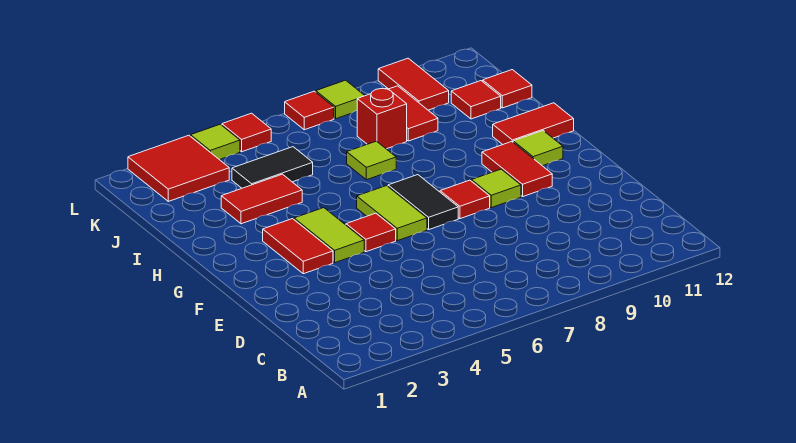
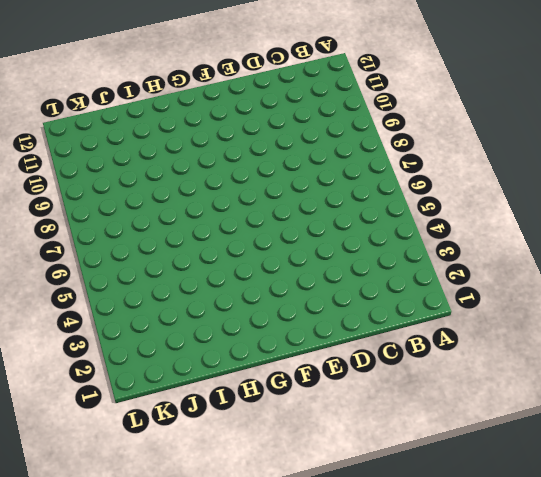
none -> red tile F3:G3 level 1
none -> lime tile F4:G4 level 1
none -> red tile F5 level 1

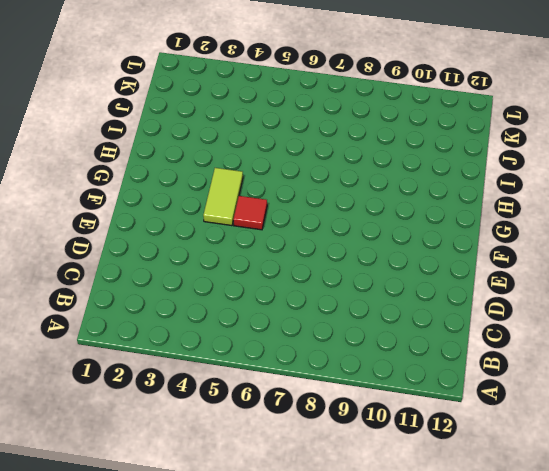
none -> red tile F3:G3 level 1
none -> lime tile F6:G6 level 1
none -> black tile F7:G7 level 1

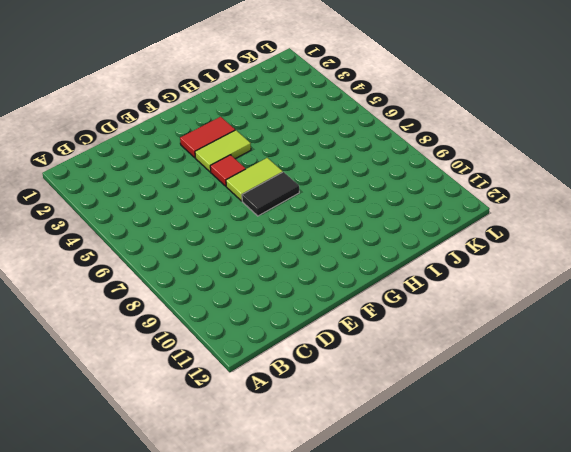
none -> red tile F8 level 1
none -> lime tile F9 level 1
none -> red tile F10:G10 level 1

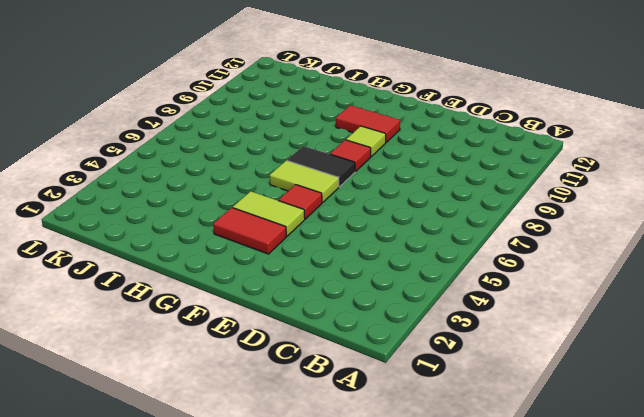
none -> lime tile G11 level 1
none -> red tile H11:H12 level 1
none -> red tile I3:I4 level 1

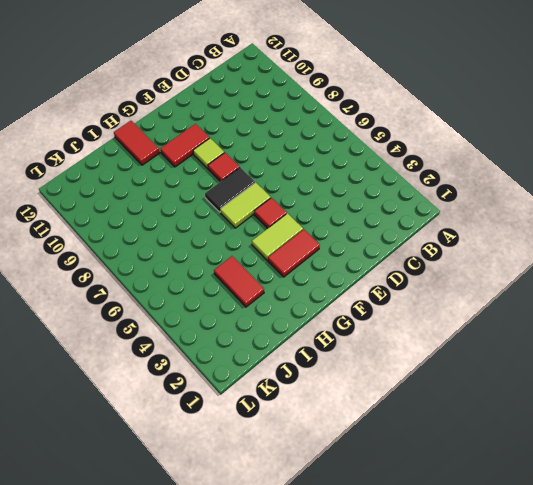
none -> lime tile G11 level 1
none -> lime tile I7 level 1
none -> black tile J4:J5 level 1

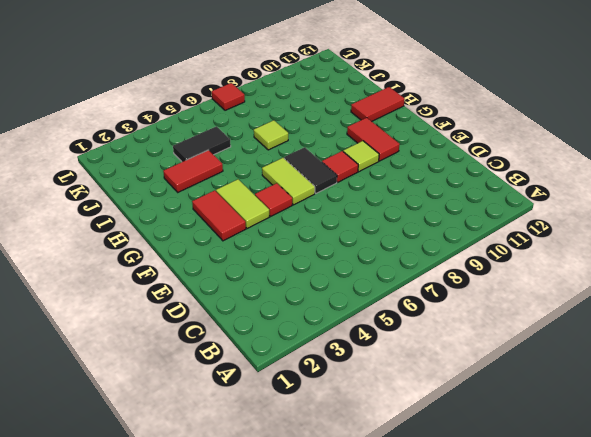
none -> lime tile G11 level 1
none -> red brick J8 level 1
none -> red tile J9:K9 level 1

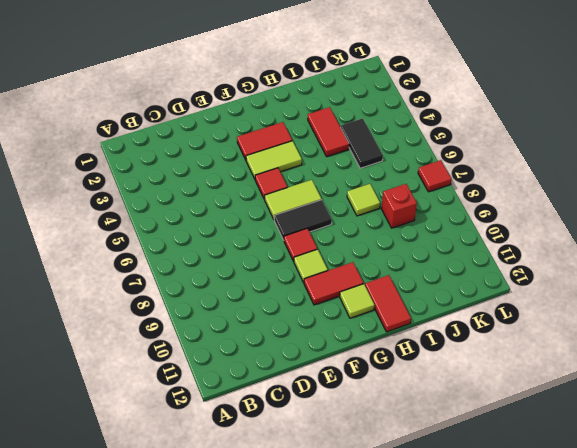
none -> red tile J9:K9 level 1
none -> red tile J11 level 1
none -> red tile J12 level 1

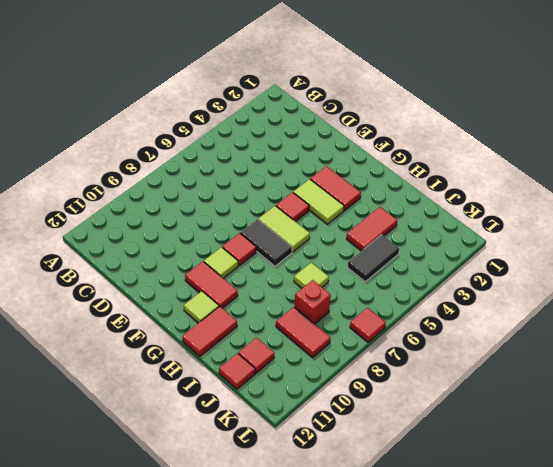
none -> red tile K2:L3 level 1
none -> red tile K10:L10 level 1
none -> lime tile L4 level 1

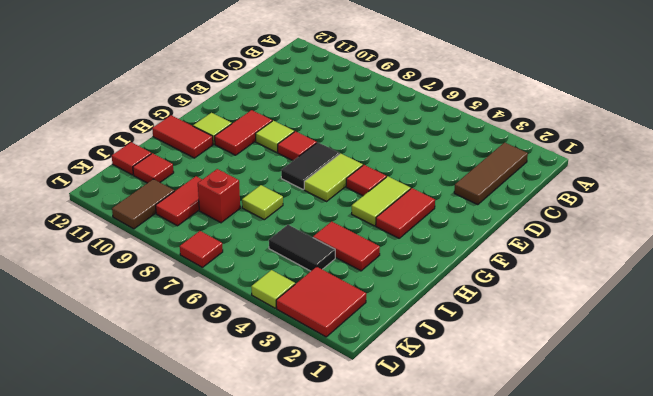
brown tile B2:D2 level 1 -> none
brown tile K10:L10 level 1 -> red tile K10:L10 level 1
none -> red tile L5 level 1
none -> lime tile L8 level 1

